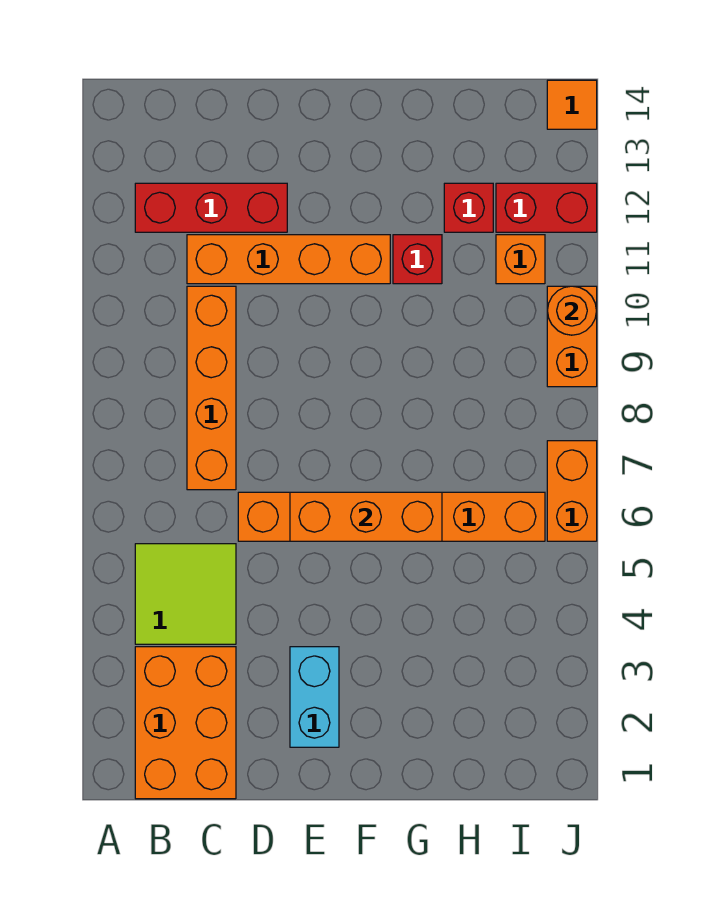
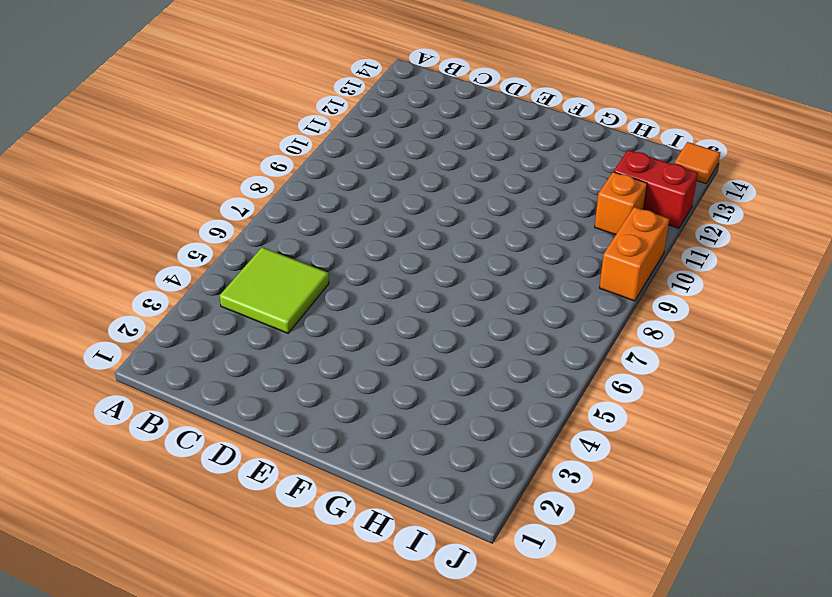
none -> orange brick B1:C3 level 1
none -> red brick B12:D12 level 1
none -> orange brick C7:C10 level 1

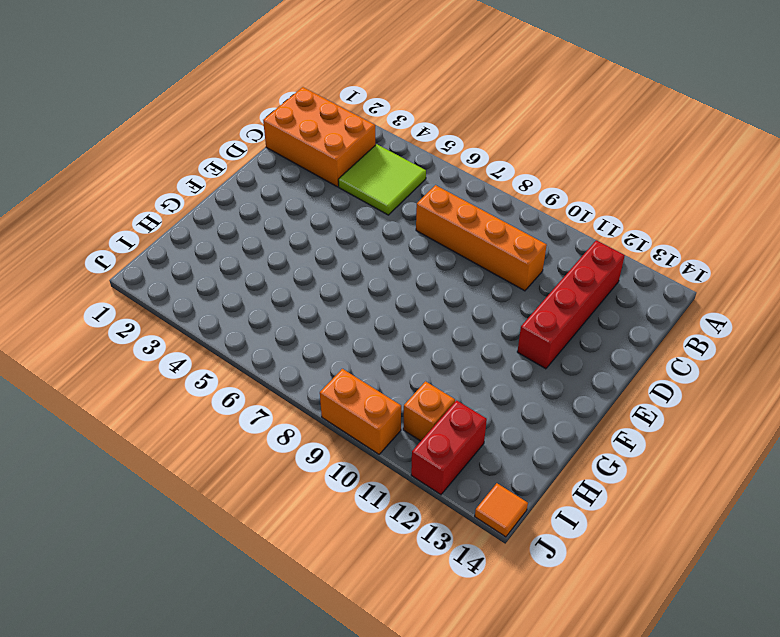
red brick B12:E12 level 1 -> red brick B12:D12 level 1
none -> orange brick C11:F11 level 1
none -> orange brick D6:I6 level 1
none -> cyan brick E2:E3 level 1

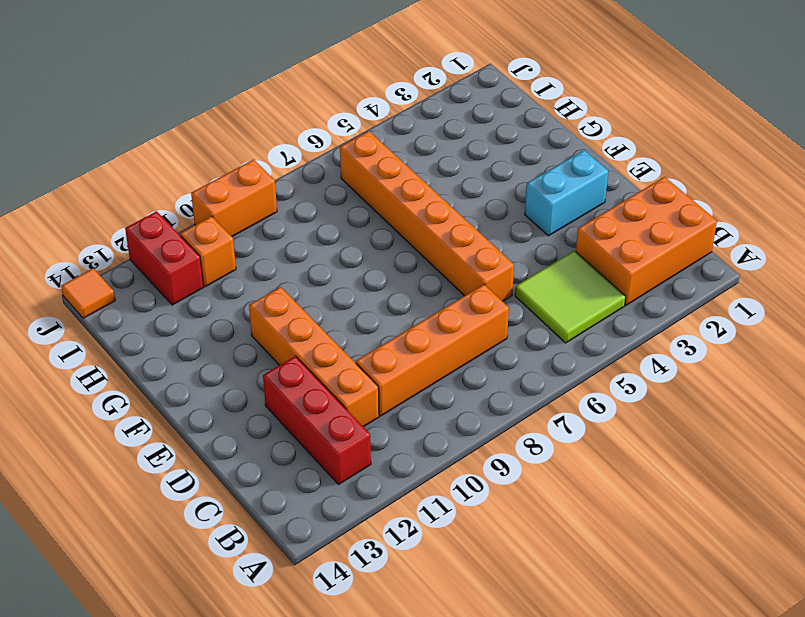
none -> red brick G11 level 1
none -> red brick H12 level 1
none -> orange brick J6:J7 level 1

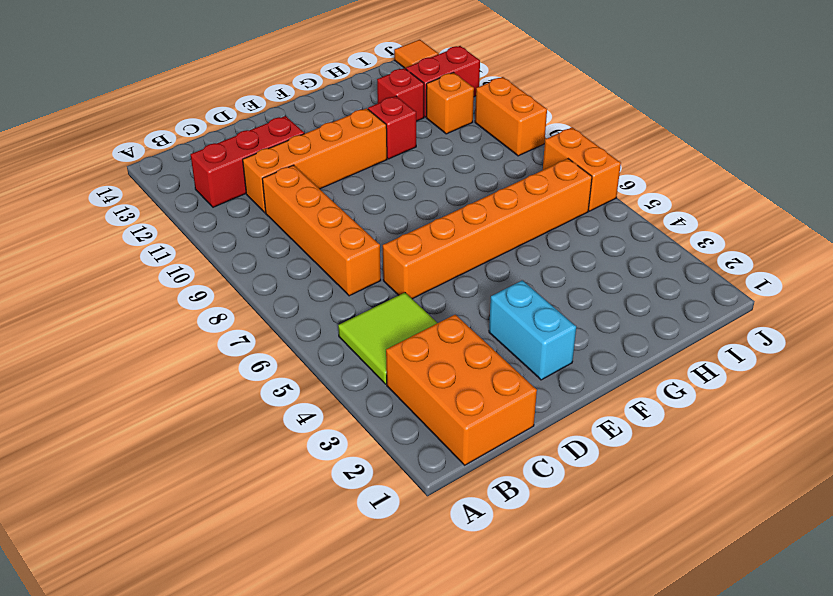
none -> orange brick E6:G6 level 2
none -> orange round brick J10 level 2

